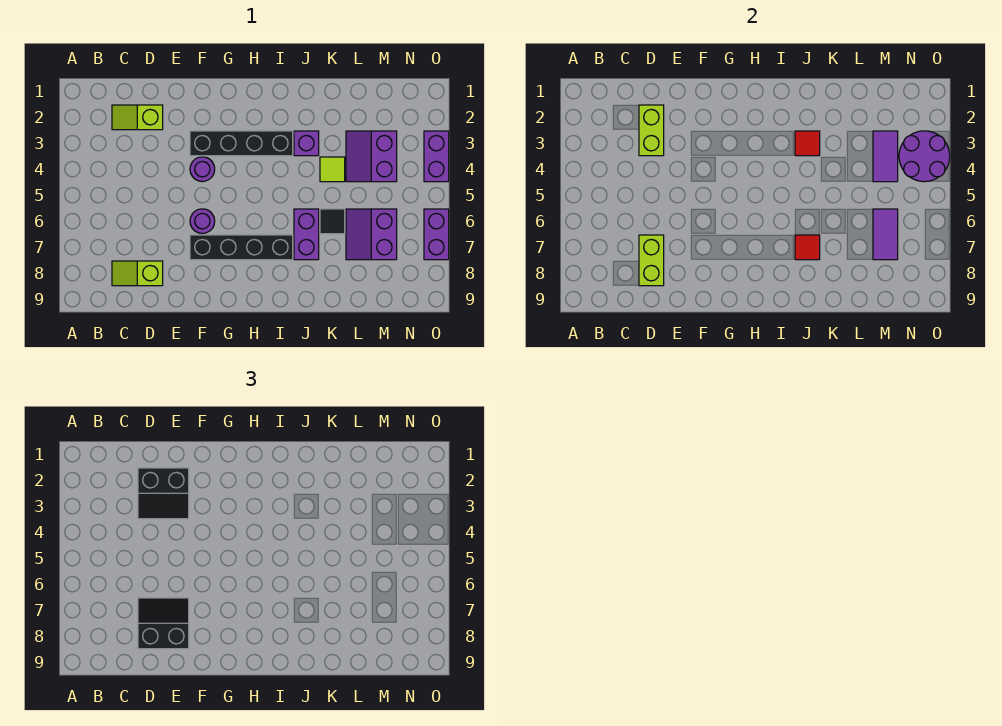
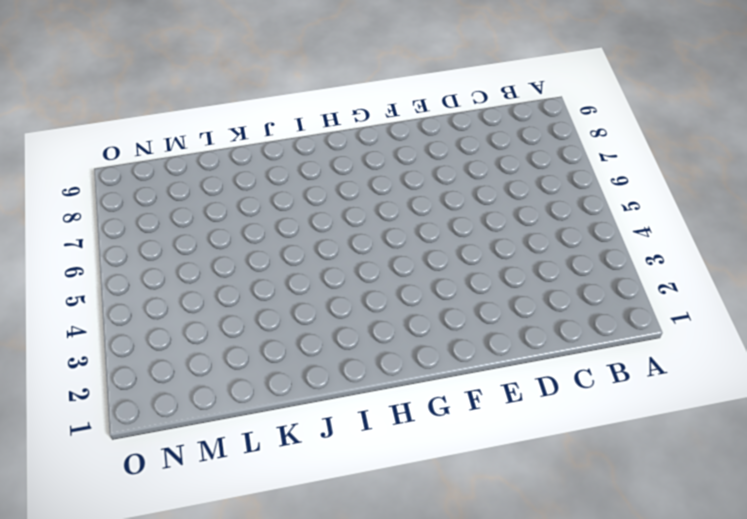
none -> lime slope C2:D2 level 1 top D
none -> lime slope C8:D8 level 1 top D
none -> black brick F3:I3 level 1

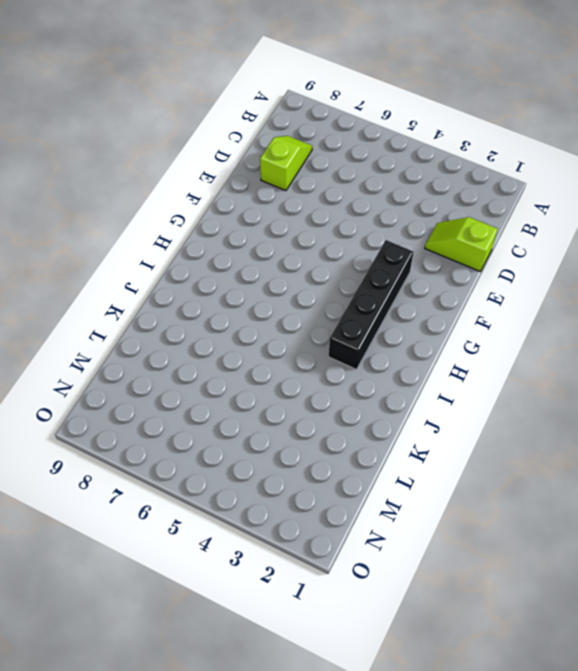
lime slope D1:D2 level 1 top 1 -> lime slope C2:D2 level 1 top D
none -> purple round brick F4 level 1
none -> purple round brick F6 level 1
none -> black brick F7:I7 level 1

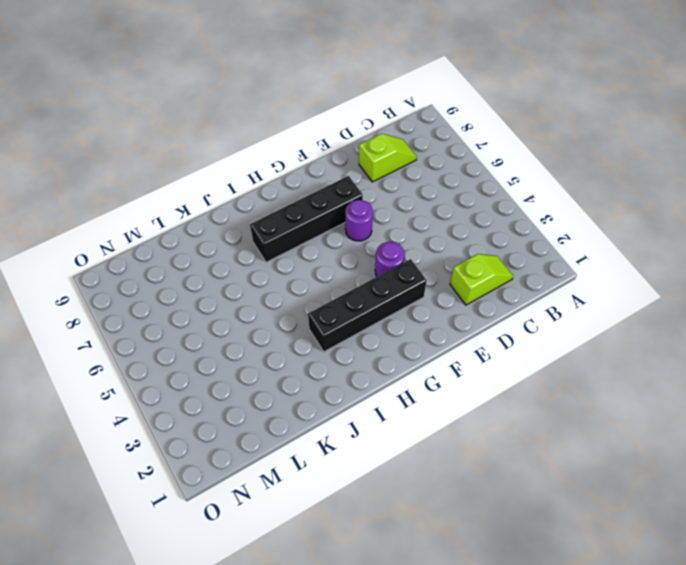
none -> purple brick J3 level 1
none -> purple brick J6:J7 level 1
none -> lime tile K4 level 1

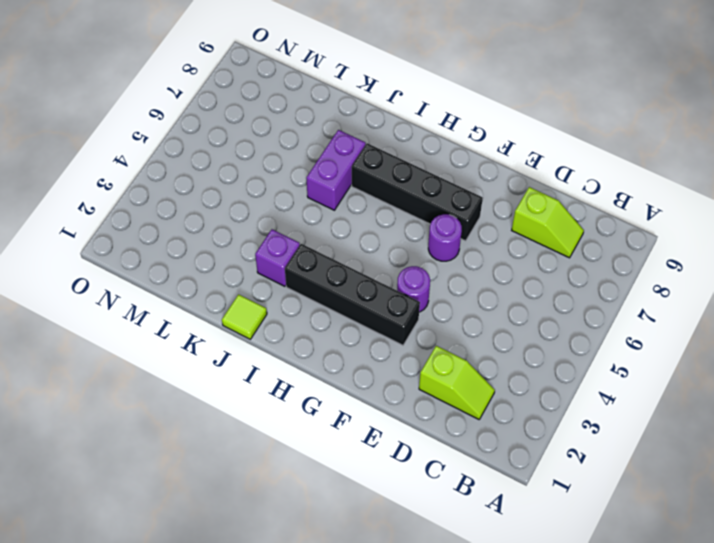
lime tile J1 level 1 -> lime tile K4 level 1
none -> black tile K6 level 1
none -> purple slope L3:M4 level 1 top M
none -> purple slope L6:M7 level 1 top M

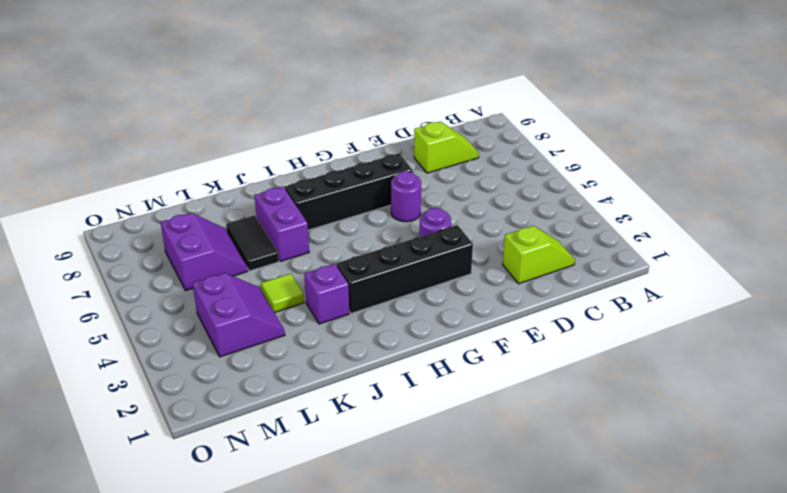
black tile K6:K7 level 1 -> black tile K6 level 1
none -> purple brick O3:O4 level 1
none -> purple brick O6:O7 level 1
none -> lime brick D2:D3 level 2

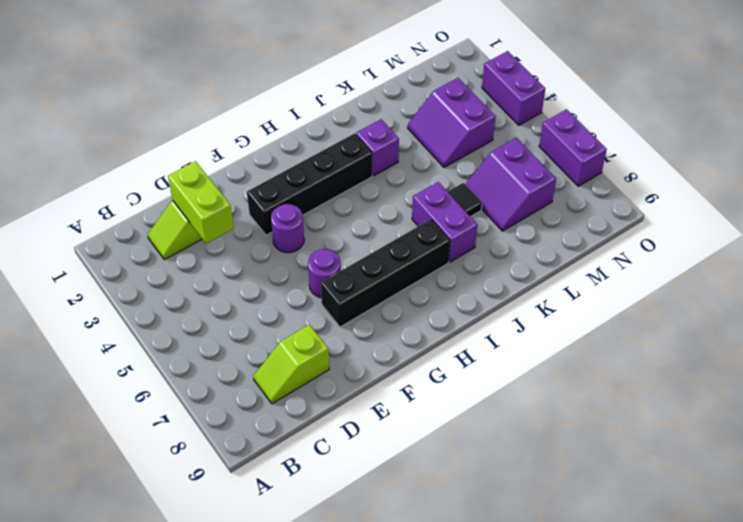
none -> lime tile K4 level 1
none -> lime brick D7:D8 level 2
none -> red tile J3 level 2

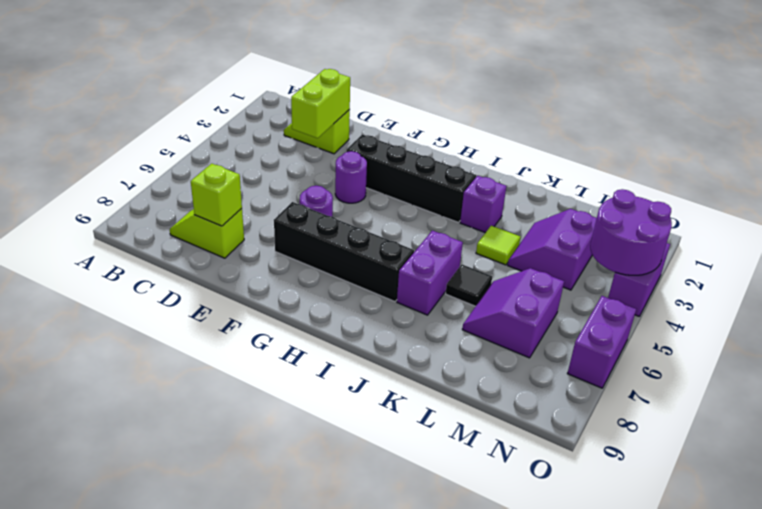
lime brick D8 level 2 -> lime brick D7:D8 level 2
none -> red tile J3 level 2
none -> red tile J7 level 2
none -> purple tile M3:M4 level 2

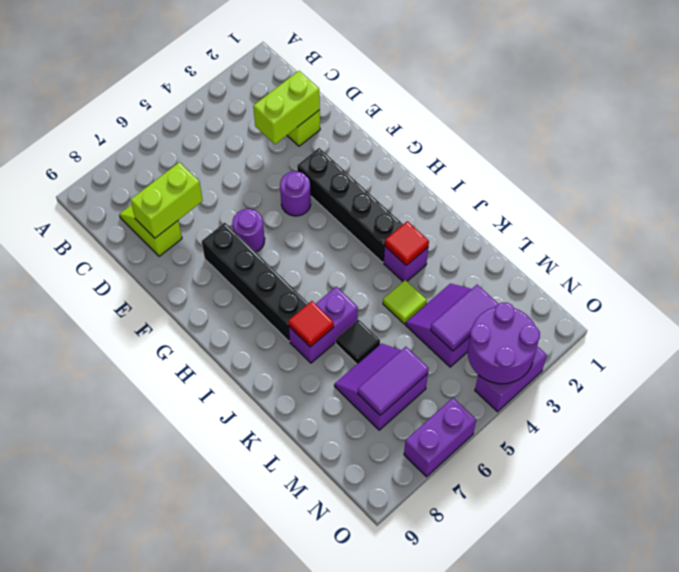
none -> black slope D2:E3 level 3 top 2
none -> black slope D7:E8 level 3 top 8

